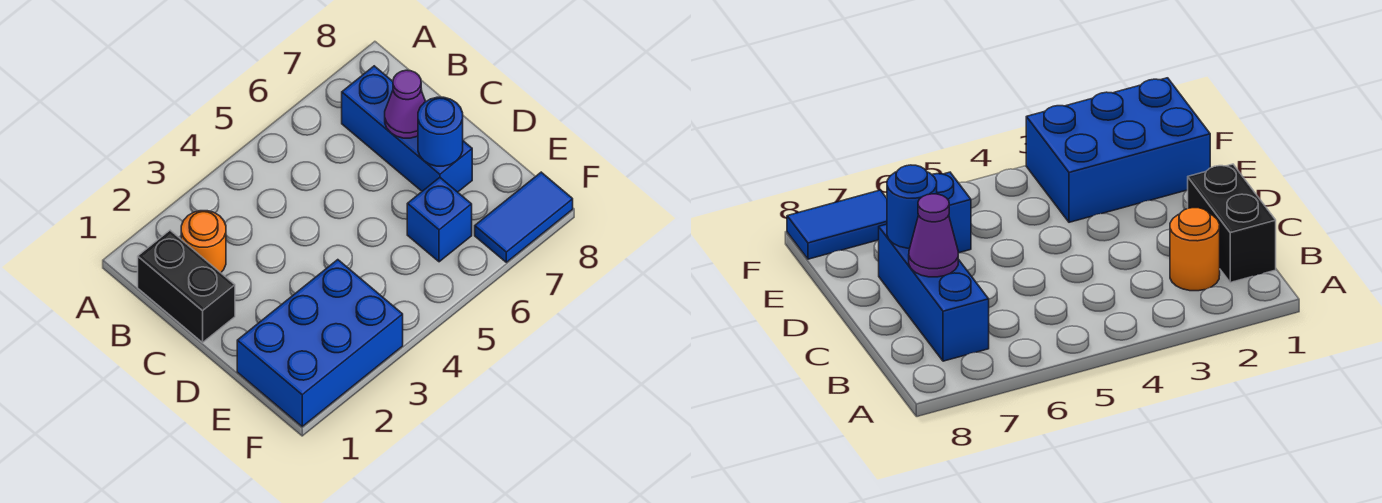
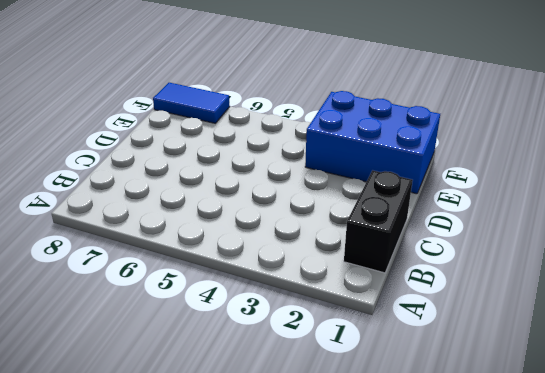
none -> orange round brick B2 level 1
none -> blue brick B7:D7 level 1

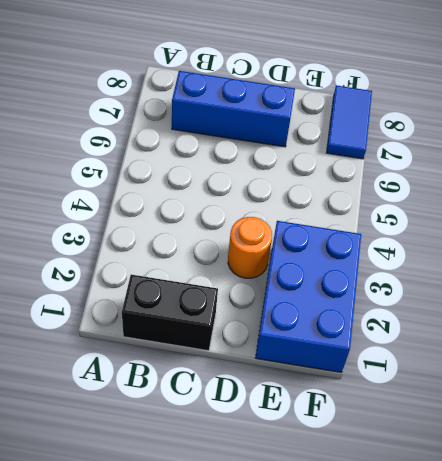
orange round brick D3 level 1 -> orange round brick B2 level 1
none -> blue brick E6 level 1
none -> purple cone C7 level 2

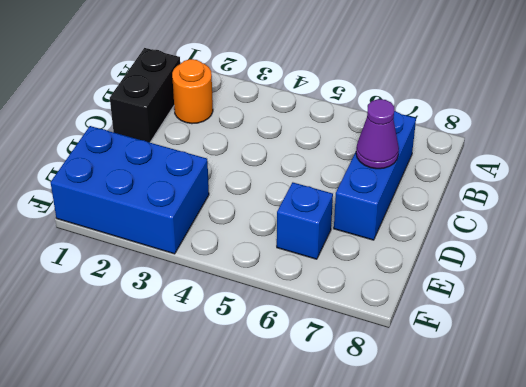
none -> blue tile F7:F8 level 1
none -> blue round brick D7 level 2

